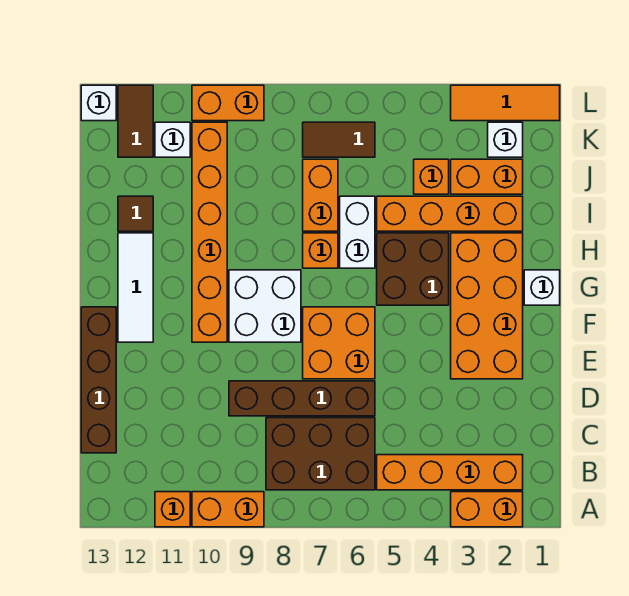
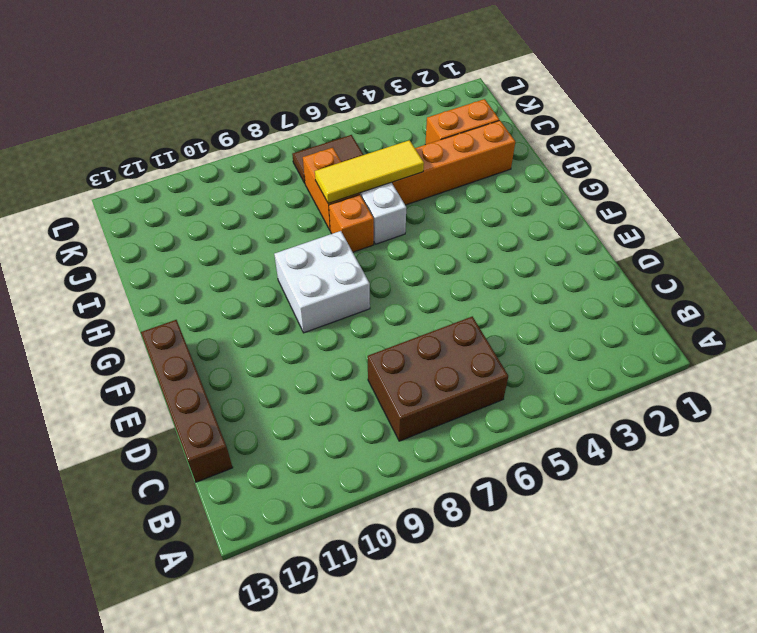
yellow tile I5:I7 level 2 -> none
none -> orange brick A2:A3 level 1
none -> orange brick A9:A10 level 1
none -> orange brick A11 level 1

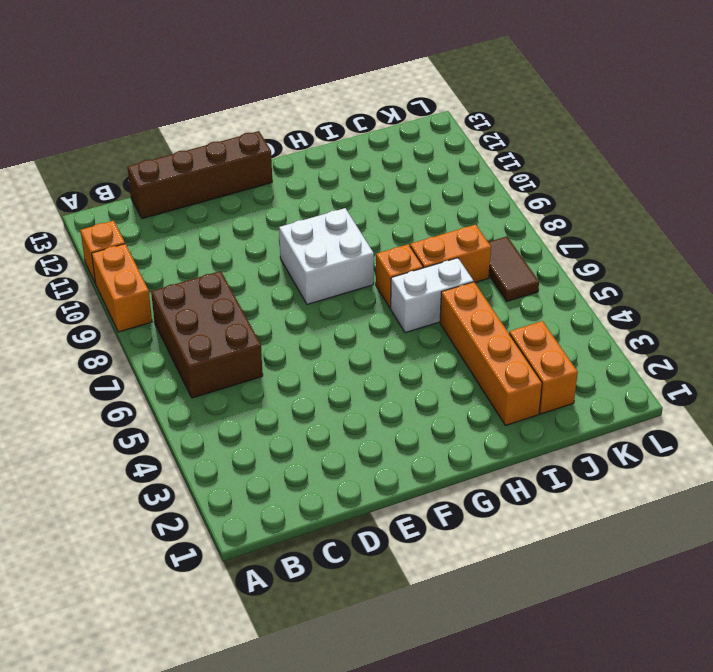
none -> orange brick A2:A3 level 1
none -> orange brick B2:B5 level 1
none -> brown brick D6:D9 level 1

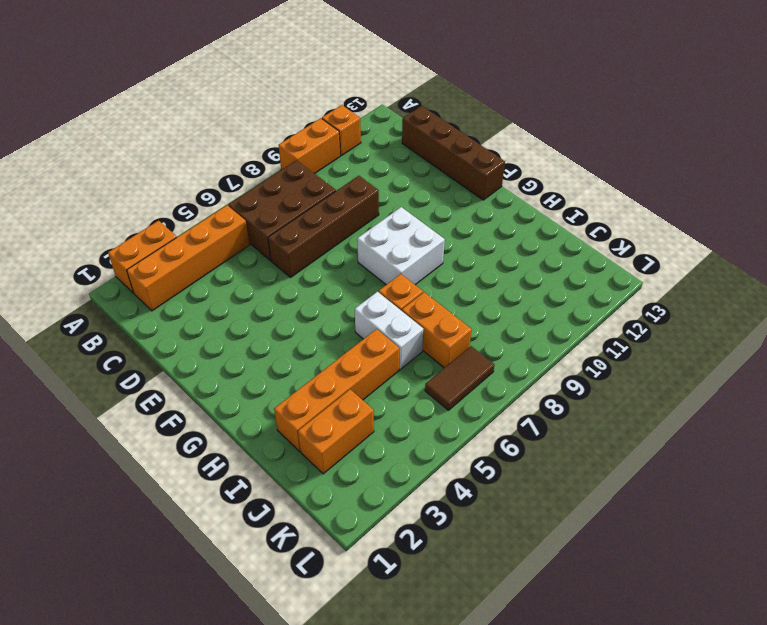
none -> orange brick E2:H3 level 1
none -> orange brick E6:F7 level 1
none -> orange brick F10:K10 level 1

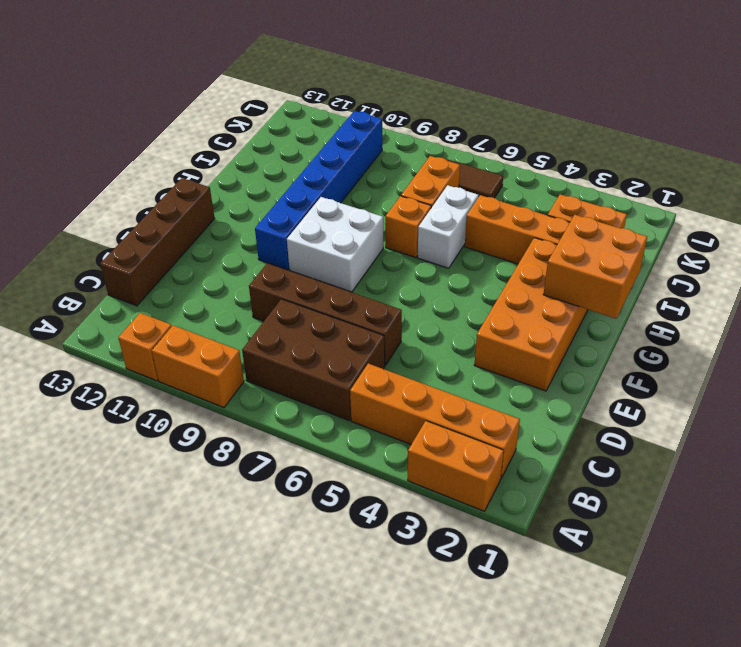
blue brick F10:K10 level 1 -> orange brick F10:K10 level 1
orange brick G1:H2 level 2 -> orange brick E6:F7 level 1
none -> white tile F12:H12 level 1
none -> white brick G1 level 1
none -> brown brick G4:H5 level 1

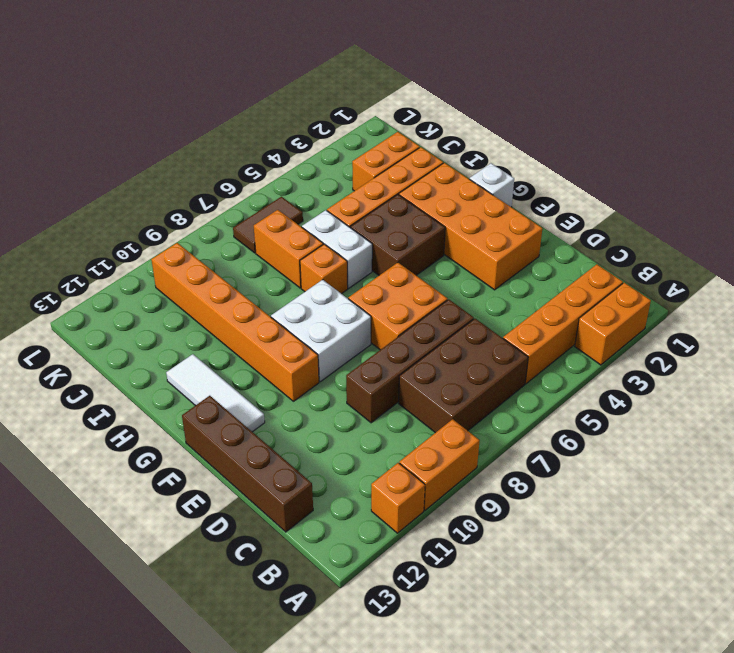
none -> brown tile I12 level 1
none -> orange brick J4 level 1
none -> white brick K2 level 1

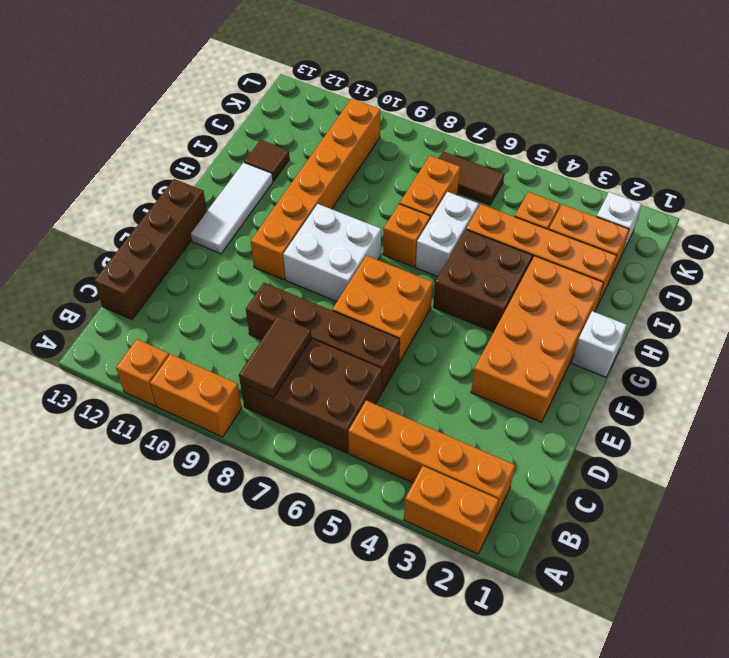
brown tile B8:C8 level 2 -> brown tile K12:L12 level 1
none -> white brick K11 level 1
none -> orange tile L1:L3 level 1
none -> orange brick L9:L10 level 1

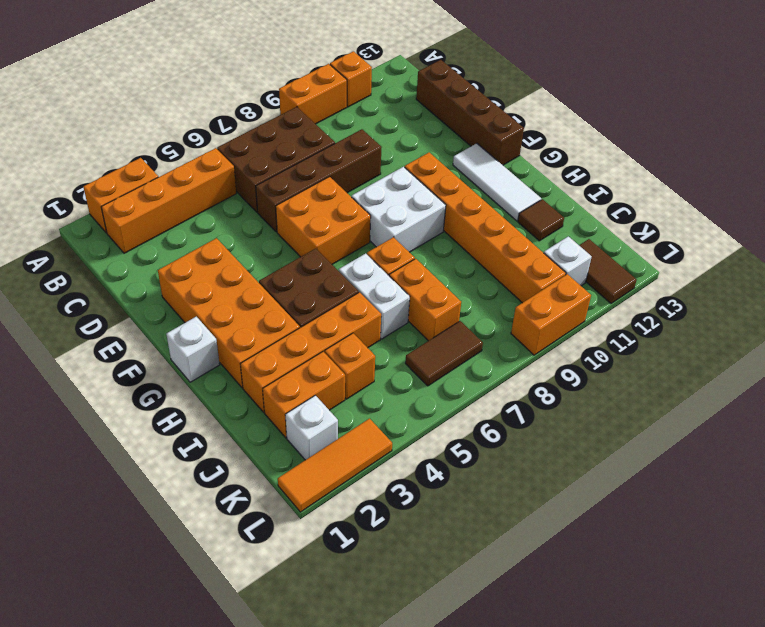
none -> white brick L13 level 1

